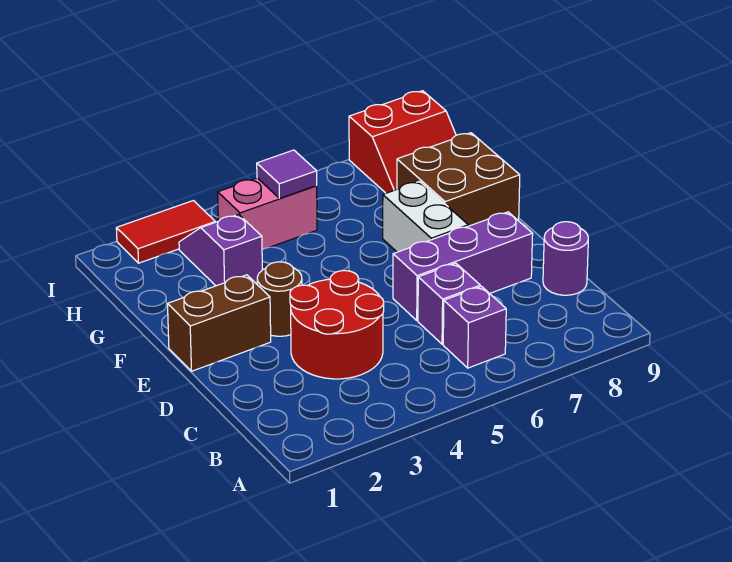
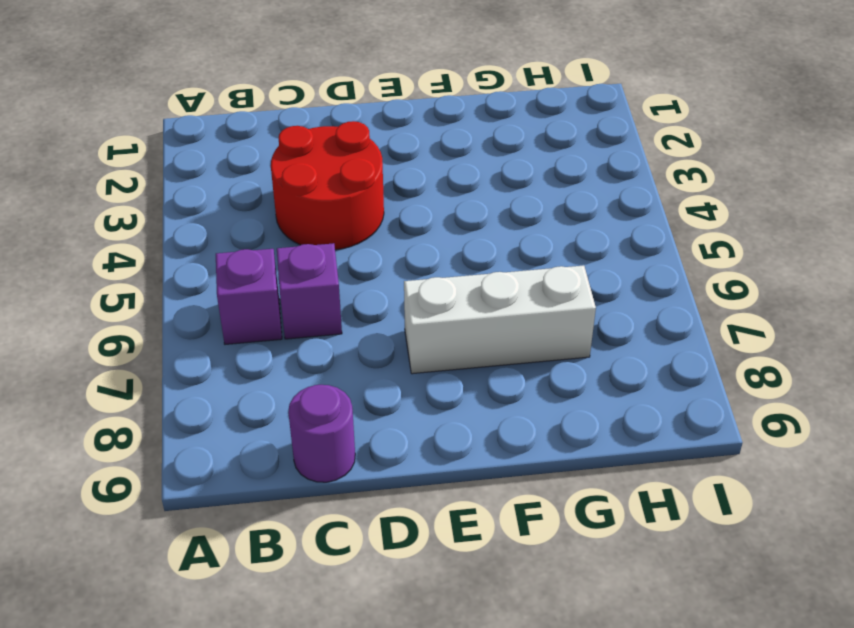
white brick E7:G7 level 1 -> white brick E7:F7 level 1
none -> purple brick D6:D8 level 1
none -> brown brick E1:E2 level 1
none -> brown round brick E3 level 1

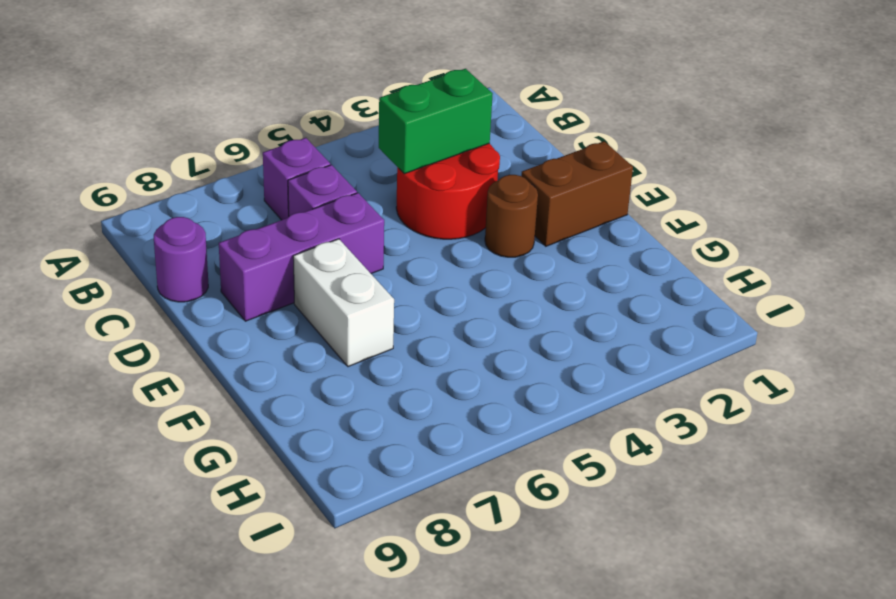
green brick C3:C4 level 2 -> none
none -> brown brick F8:G9 level 1
none -> purple slope G3:H3 level 1 top G
none -> pink brick H4:H5 level 1

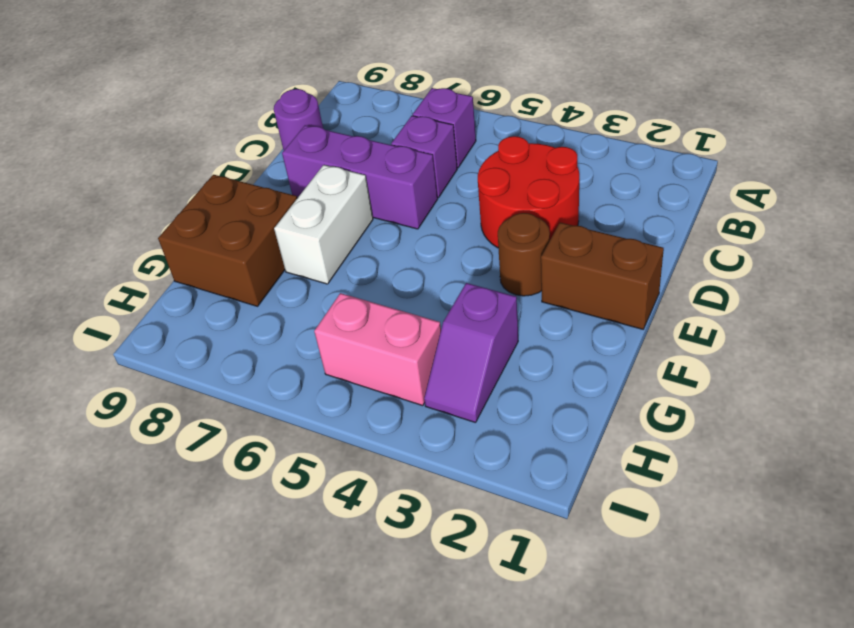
none -> red slope H8:I9 level 1 top I
none -> red tile I2:I3 level 1
none -> purple tile H5 level 2

